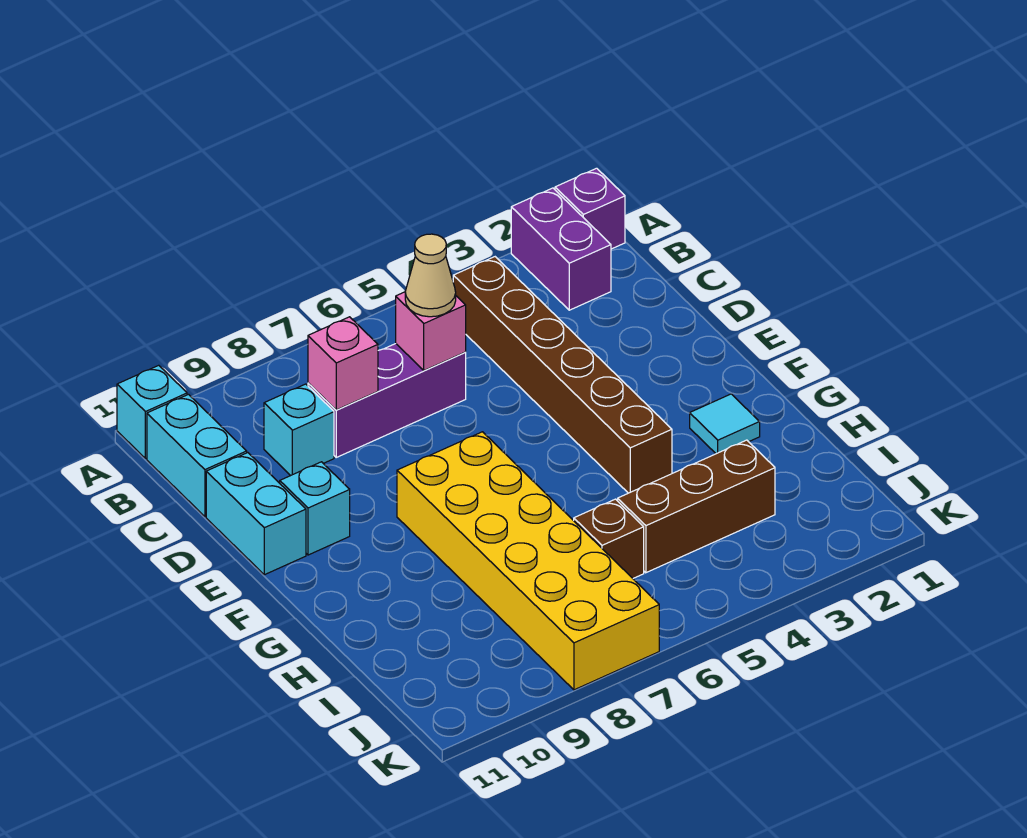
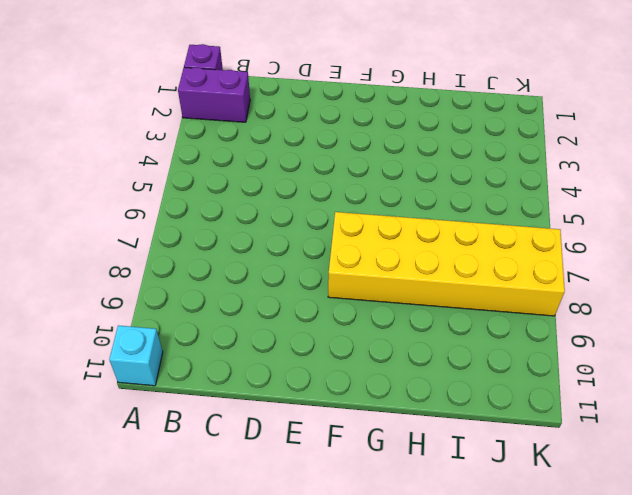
none -> brown brick B4:G4 level 1
none -> cyan brick B11:C11 level 1
none -> purple brick C6:C8 level 1

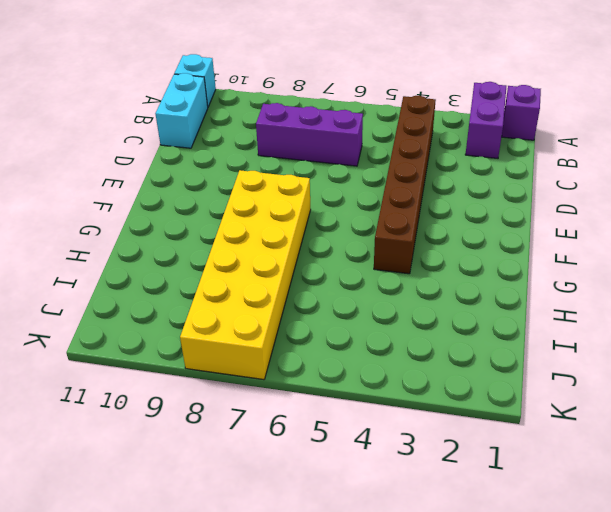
none -> cyan brick C9 level 1
none -> cyan brick D11:E11 level 1
none -> cyan brick E10 level 1

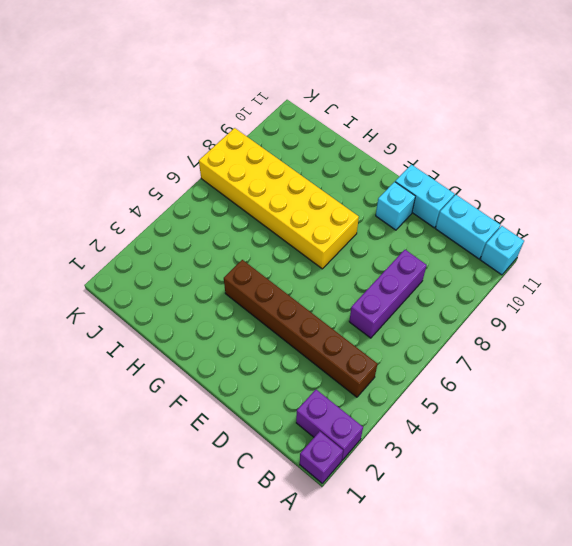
none -> cyan brick C9 level 1
none -> cyan tile G2 level 1
none -> brown brick I3:I5 level 1

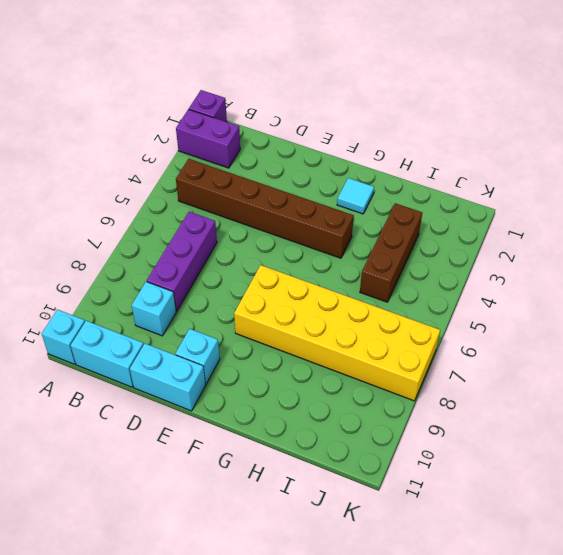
none -> brown brick I6 level 1
none -> pink brick C6 level 2
none -> pink brick C8 level 2

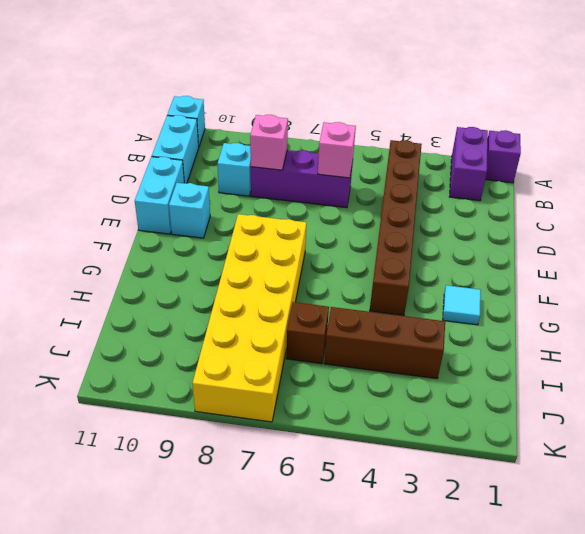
none -> tan cone C6 level 3

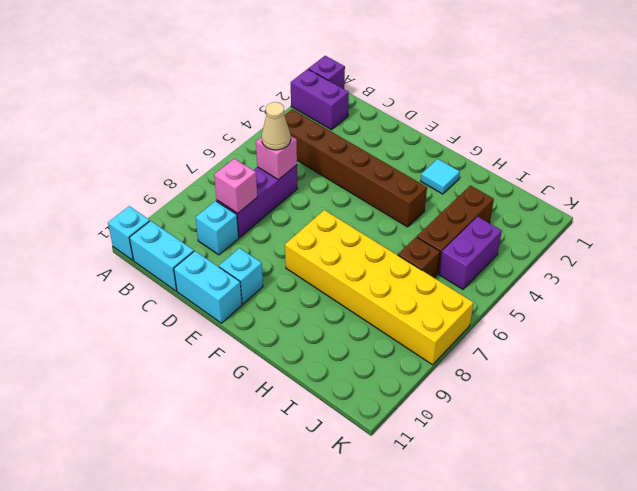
purple brick J4:J5 level 1 -> none

